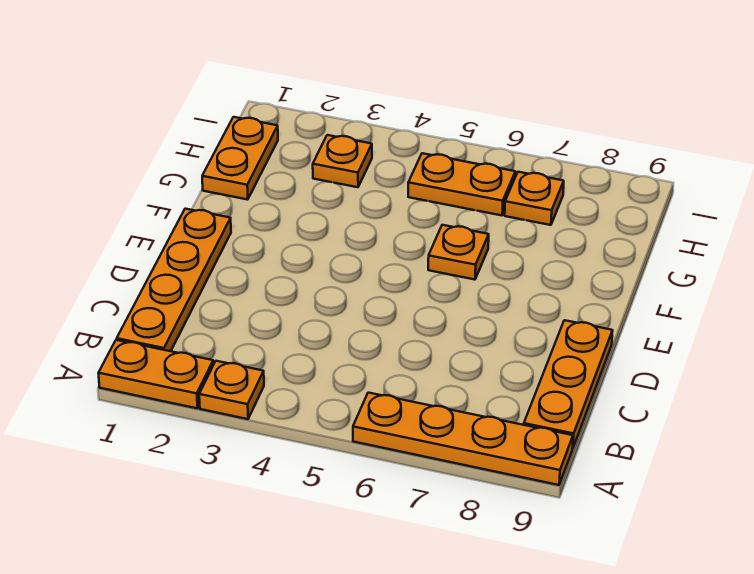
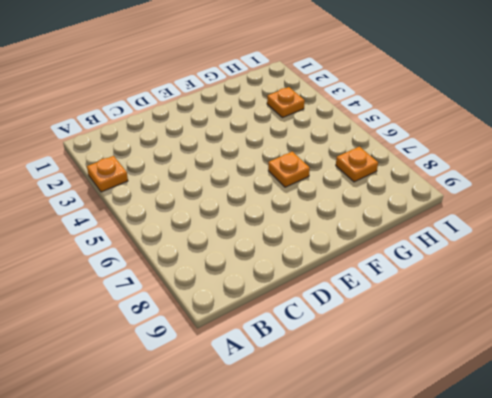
none -> orange plate A1:A2 level 1
none -> orange plate A6:A9 level 1

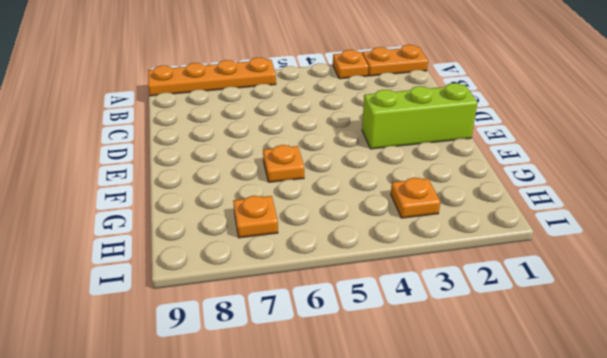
lime brick E1:E3 level 1 -> orange plate B1:E1 level 1
none -> orange plate B9:D9 level 1
none -> orange plate G1:H1 level 1

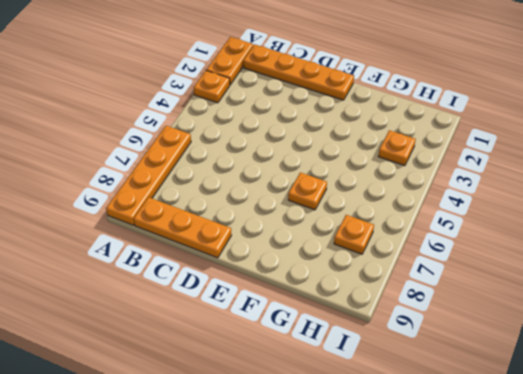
none -> orange plate G1:H1 level 1
none -> orange plate H5:H6 level 1

